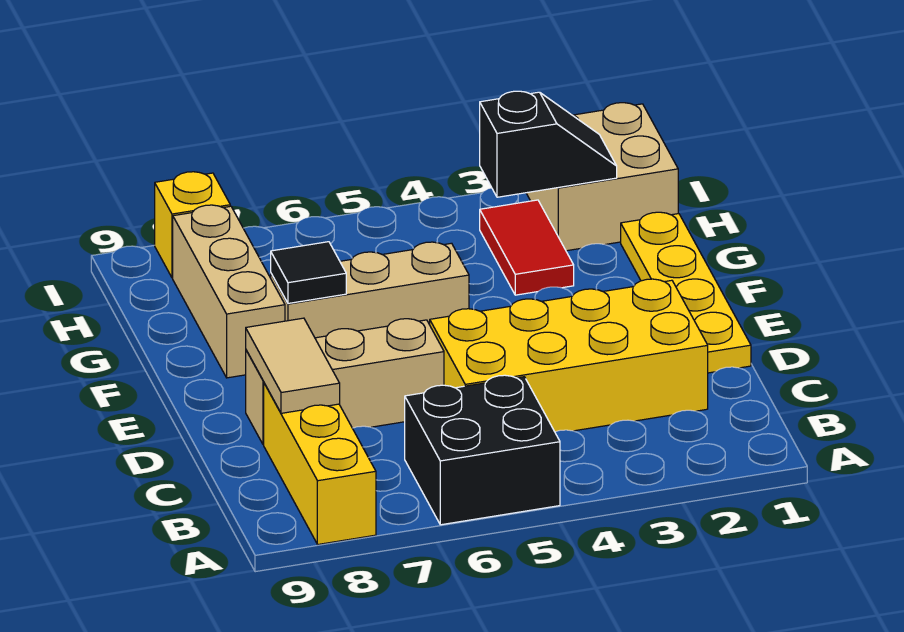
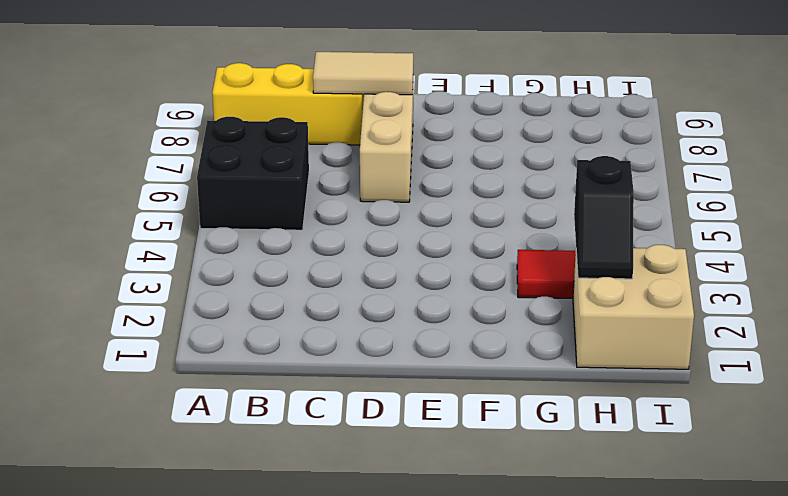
none -> yellow brick C2:D5 level 1
none -> yellow plate D1:G1 level 1
none -> tan brick F5:F7 level 1

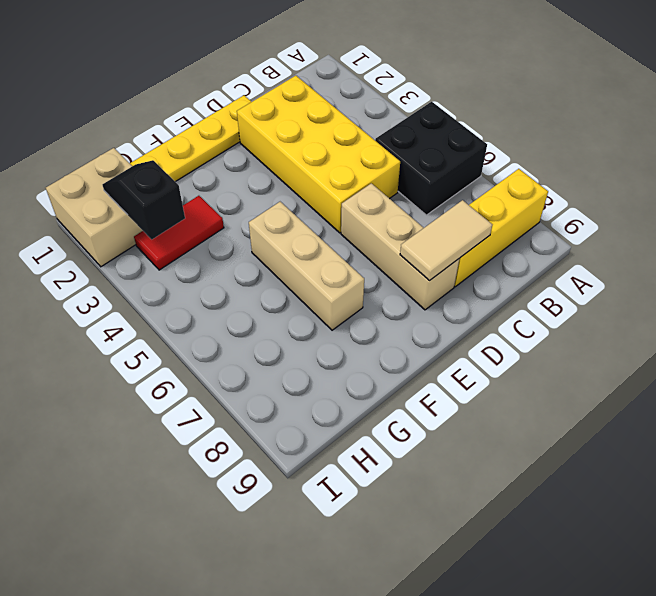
none -> tan brick F8:H8 level 1
none -> yellow brick I8 level 1
none -> black tile F7 level 2

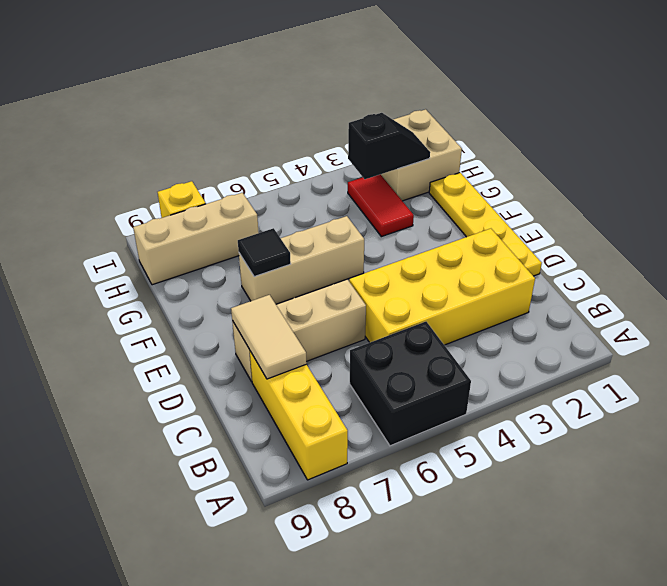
tan brick H7:H9 level 1 -> tan brick F8:H8 level 1

